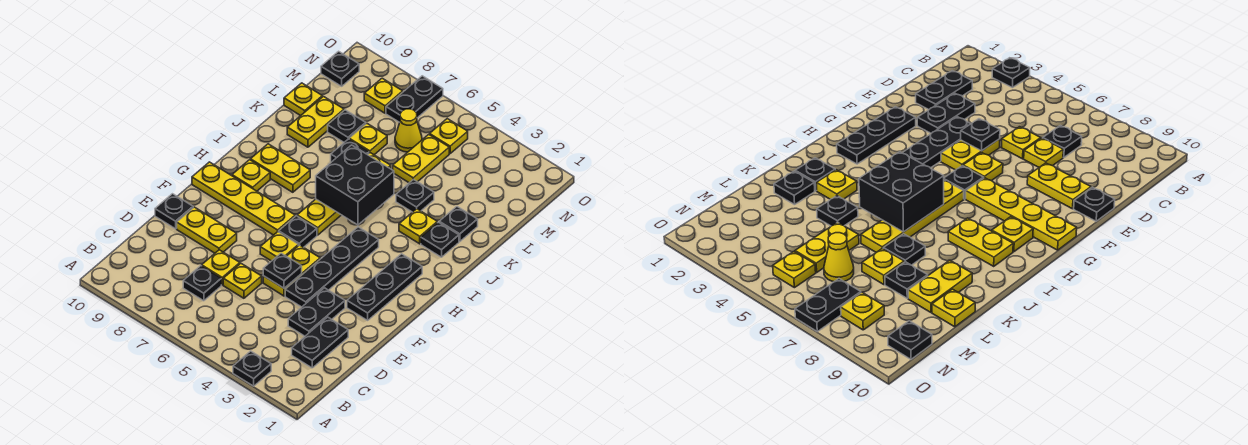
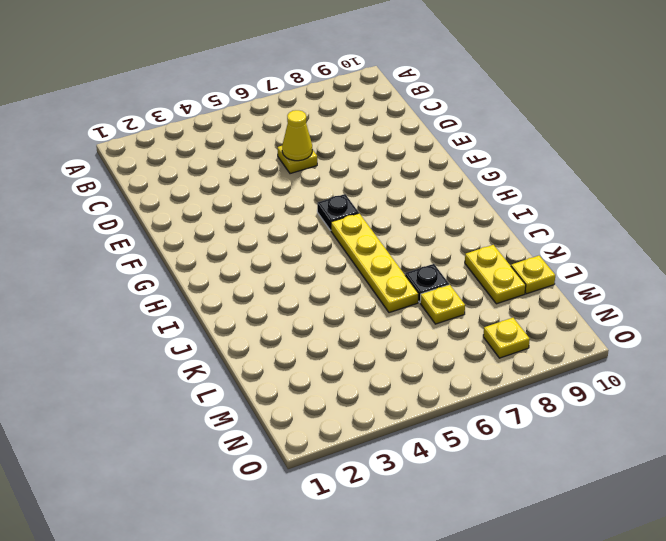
yellow cone D6 level 2 -> yellow cone M6 level 1
none -> black plate A3 level 1
none -> black plate C2:D2 level 1
none -> black plate C7 level 1
none -> black plate D3:E3 level 1

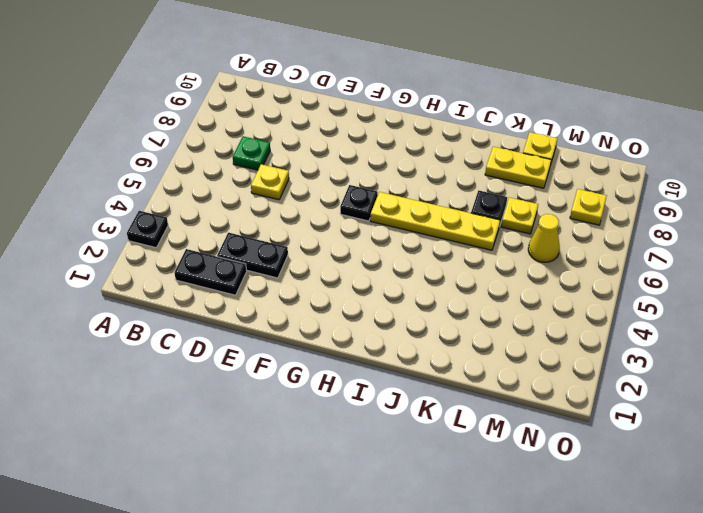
green plate C7 level 1 -> black plate C7 level 1
none -> yellow plate D7 level 1
none -> black plate E4:H4 level 1
none -> yellow plate E5:F5 level 1
none -> yellow plate E8:E9 level 1

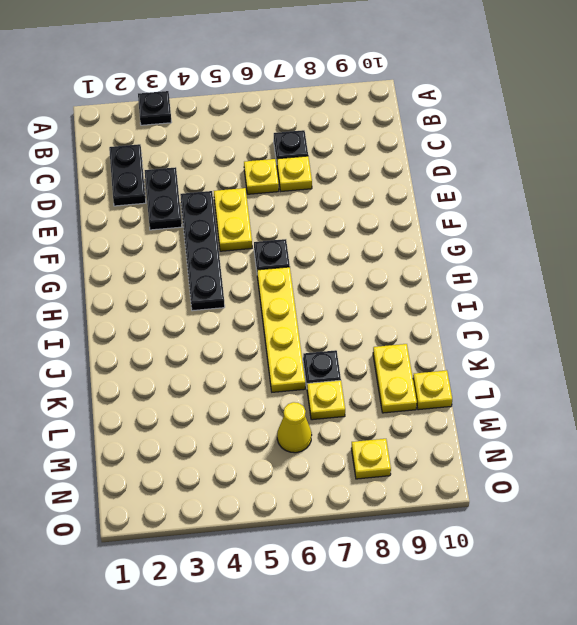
none -> yellow plate E8:E9 level 1
none -> black plate E10 level 1
none -> black plate F2:H2 level 1
none -> yellow plate F6 level 1

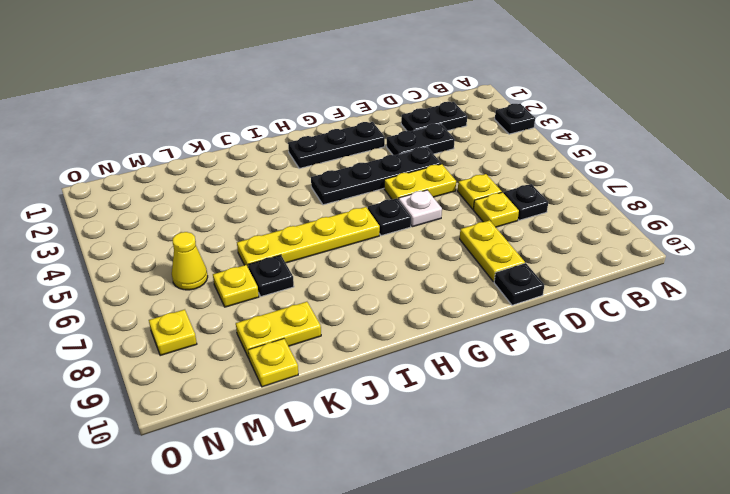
white plate F6 level 1 -> yellow plate F6 level 1
none -> yellow plate G7:G10 level 1
none -> yellow plate H9 level 1
none -> yellow plate I8:I9 level 1
none -> black plate J2 level 1

